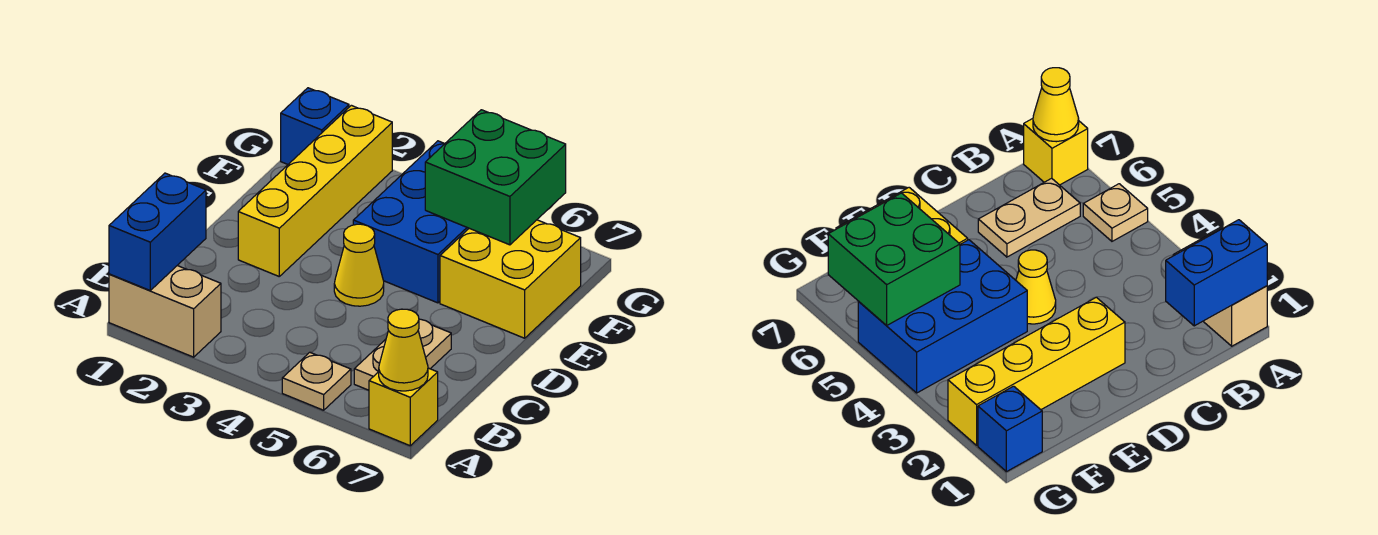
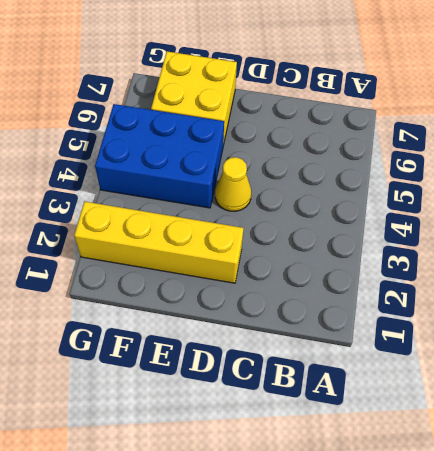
none -> tan brick A1:A2 level 1
none -> tan plate A5 level 1
none -> yellow brick A7 level 1

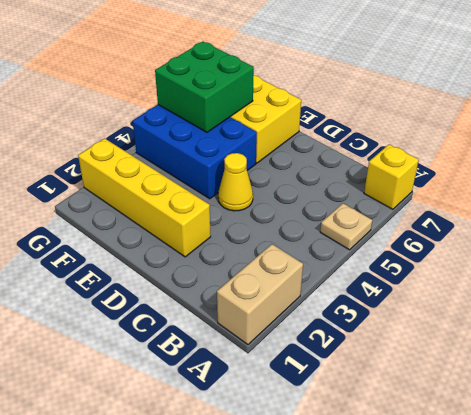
none -> tan plate B6:C6 level 1
none -> blue brick G1 level 1
none -> blue brick A1:B1 level 2

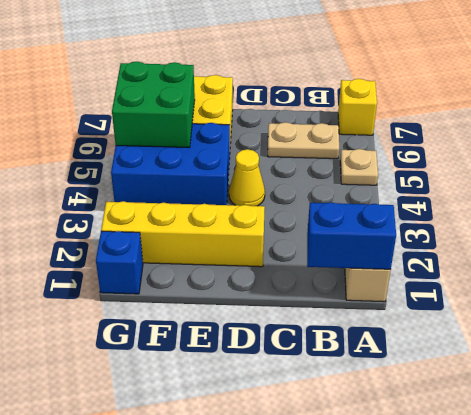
none -> yellow cone A7 level 2

